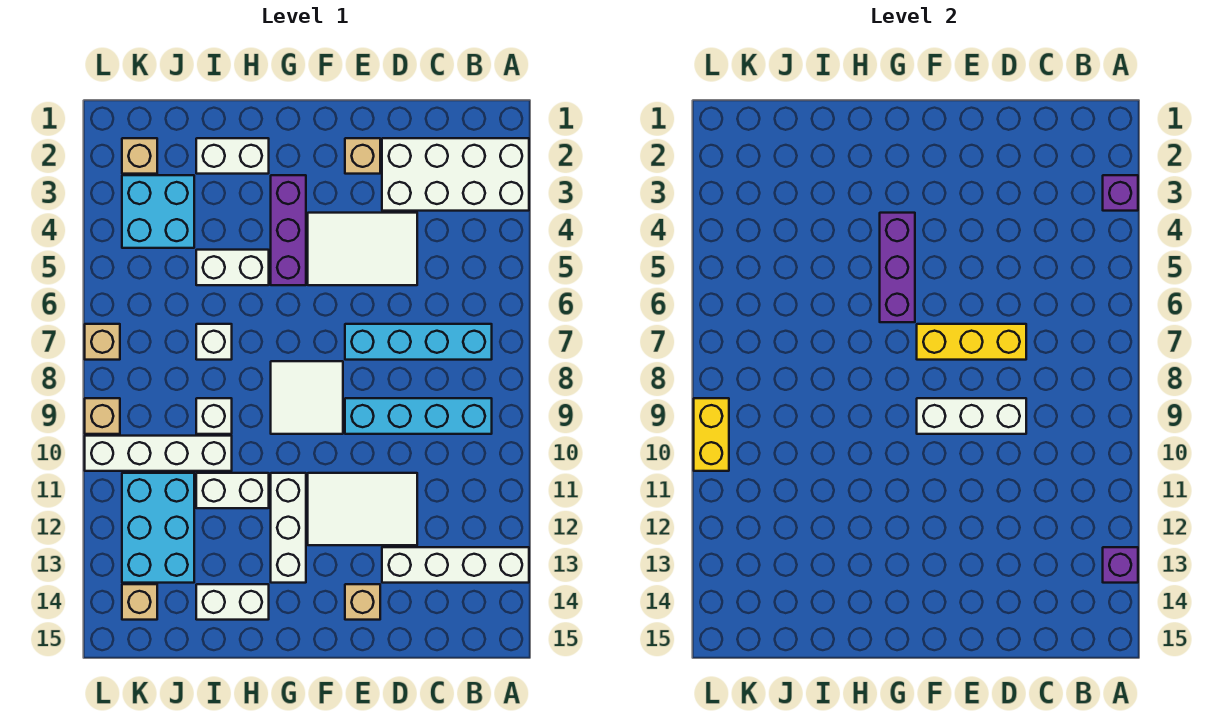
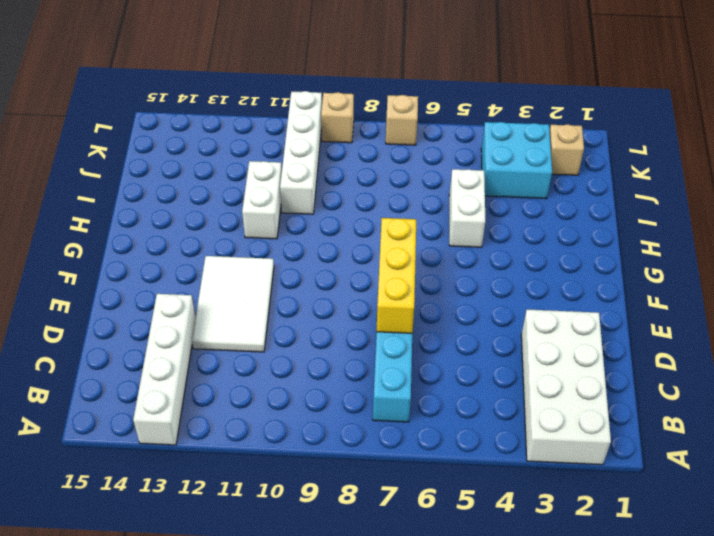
none -> cyan brick B9:E9 level 1
none -> white tile D4:F5 level 1
none -> tan brick E2 level 1
none -> tan brick E14 level 1

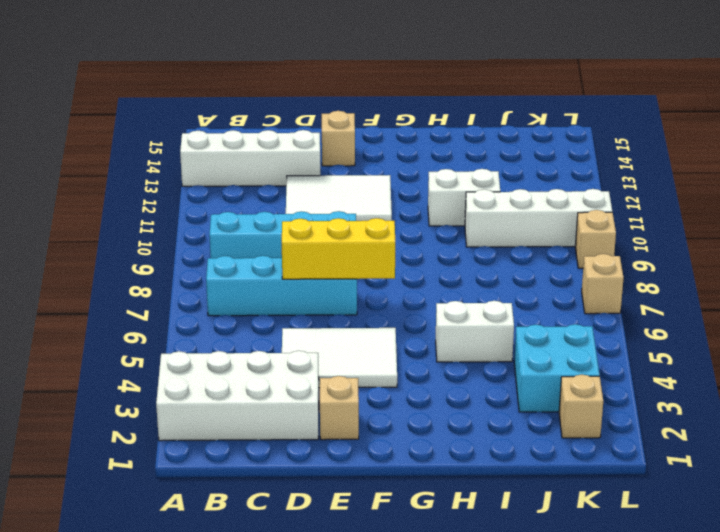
none -> white tile F8:G9 level 1
none -> purple brick G3:G5 level 1
none -> white brick G11:G13 level 1
none -> white brick H2:I2 level 1

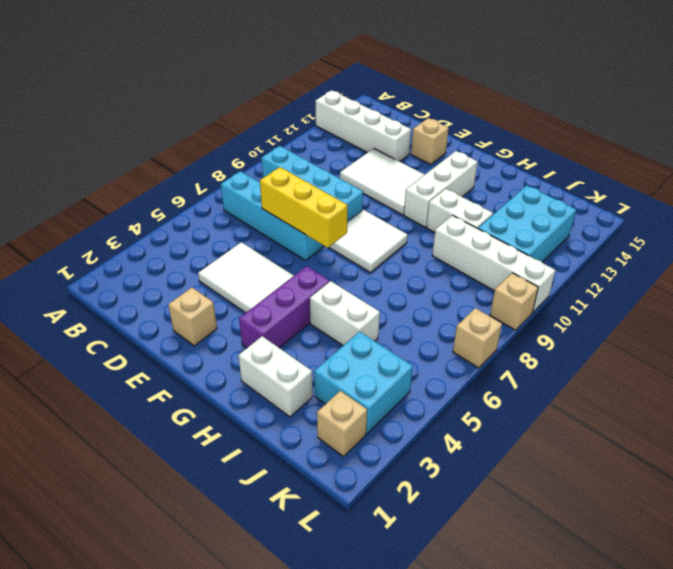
none -> white brick A2:D3 level 1
none -> white brick H14:I14 level 1
none -> white brick I7 level 1
none -> white brick I9 level 1

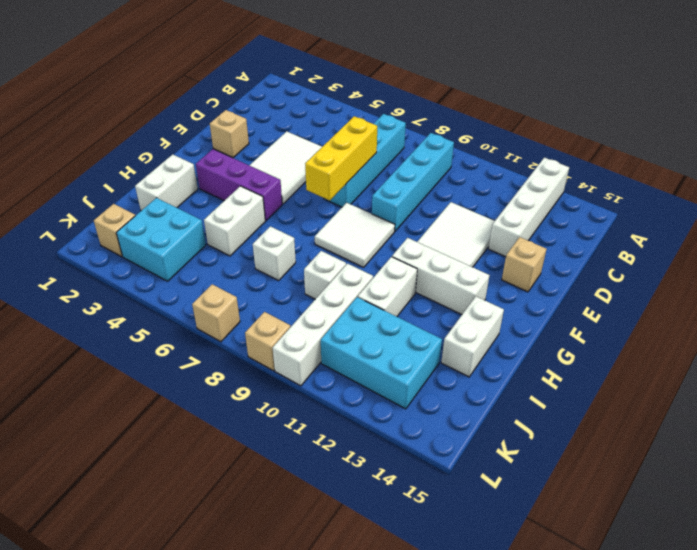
none -> white brick A2:D3 level 1
none -> tan brick K14 level 1
none -> purple brick A3 level 2
none -> purple brick A13 level 2

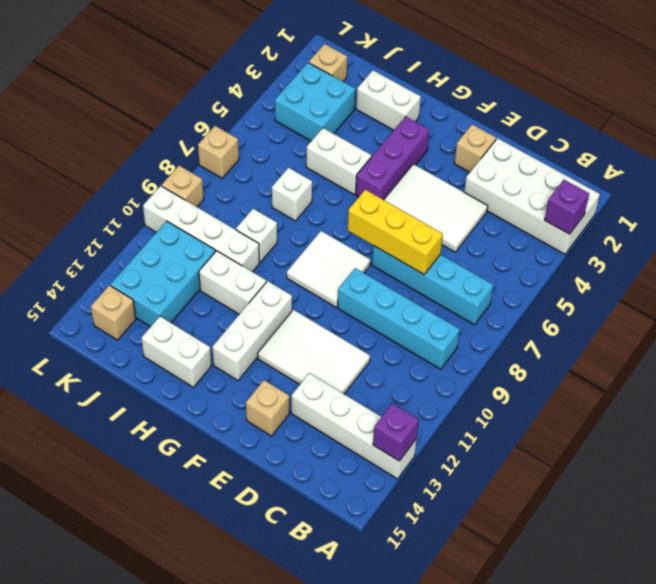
none -> white brick D9:F9 level 2
none -> purple brick G4:G6 level 2
none -> yellow brick L9:L10 level 2

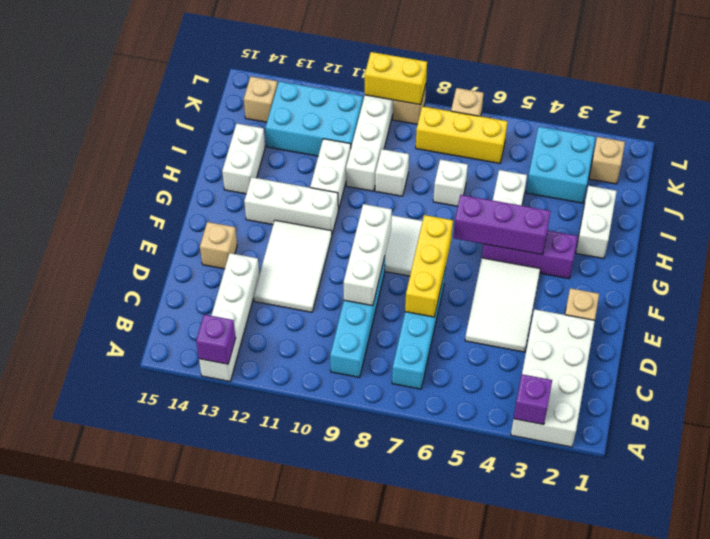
yellow brick K6:K8 level 1 -> none

